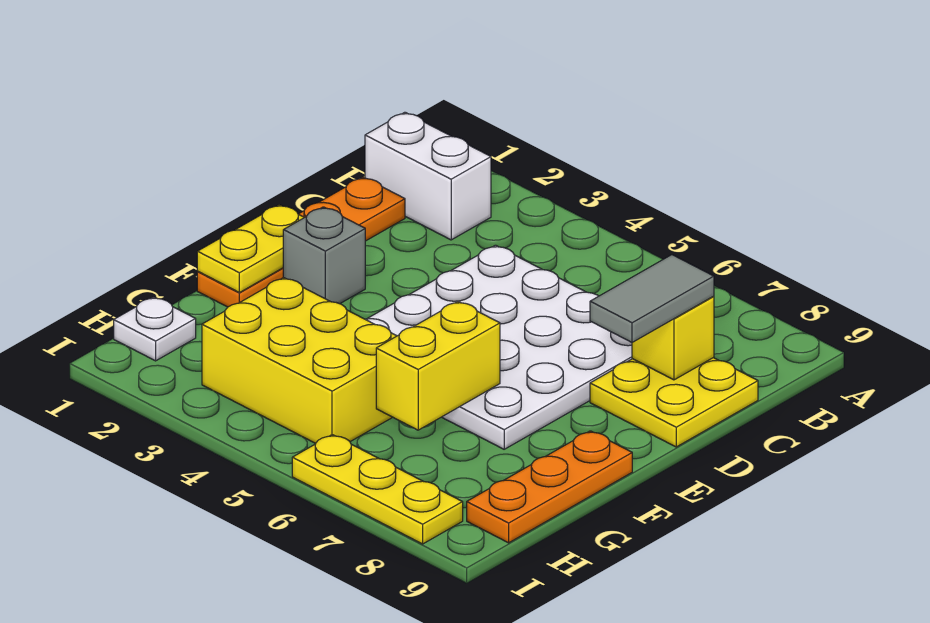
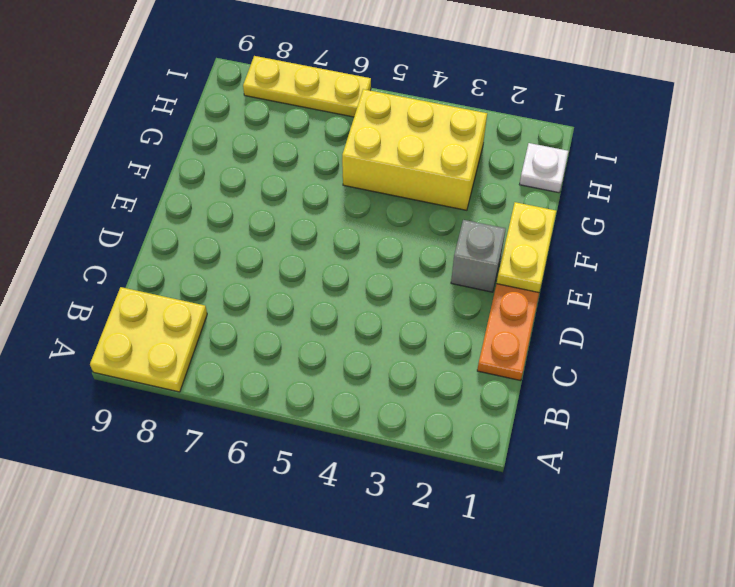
yellow plate A8:B9 level 1 -> yellow plate C8:D9 level 1
none -> white brick B1:B2 level 1
none -> white plate C4:F7 level 1
none -> orange plate F9:H9 level 1

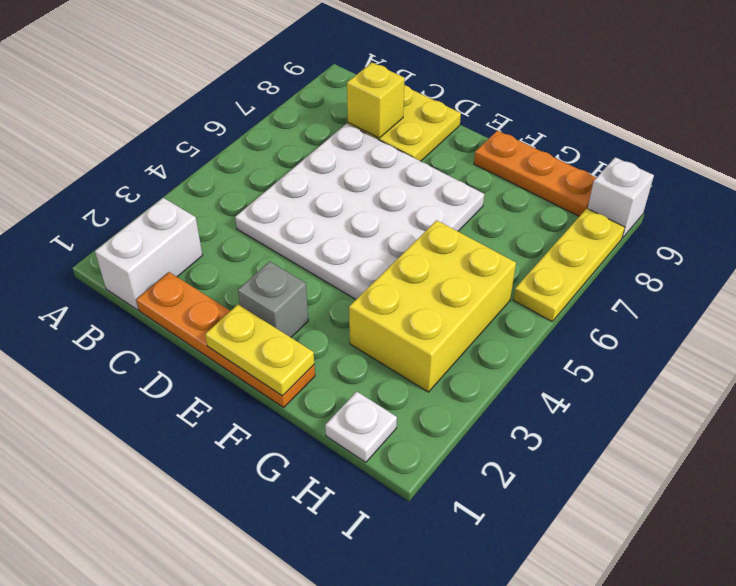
white brick I9 level 1 -> none
none -> yellow brick F6:G6 level 2
none -> grey tile C8:D8 level 3

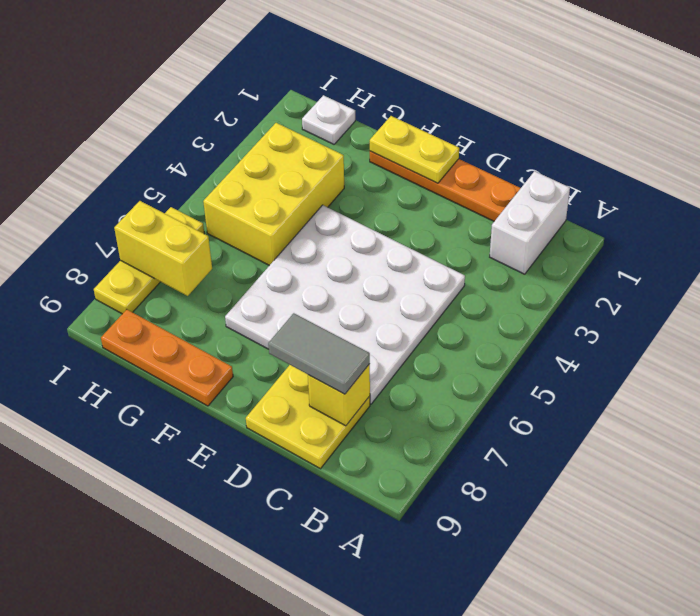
yellow brick H7:I7 level 2 -> yellow brick F6:G6 level 2
none -> grey brick E2 level 1

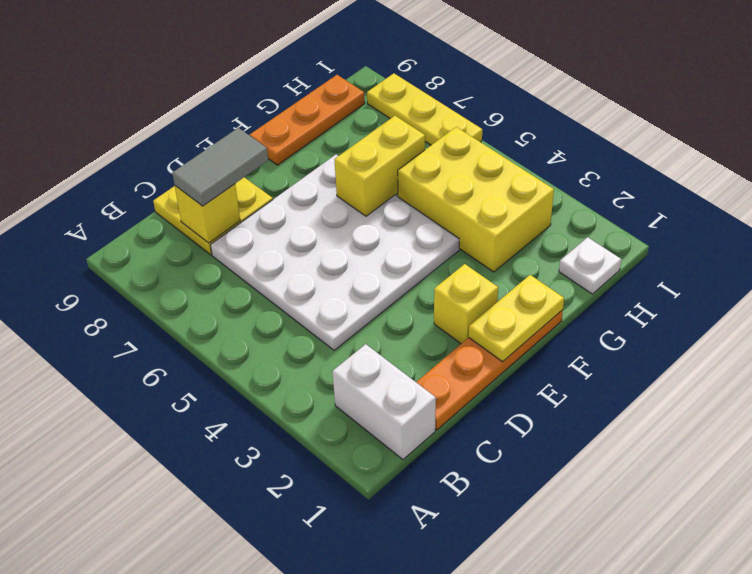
yellow brick E2 level 1 -> grey brick E2 level 1

